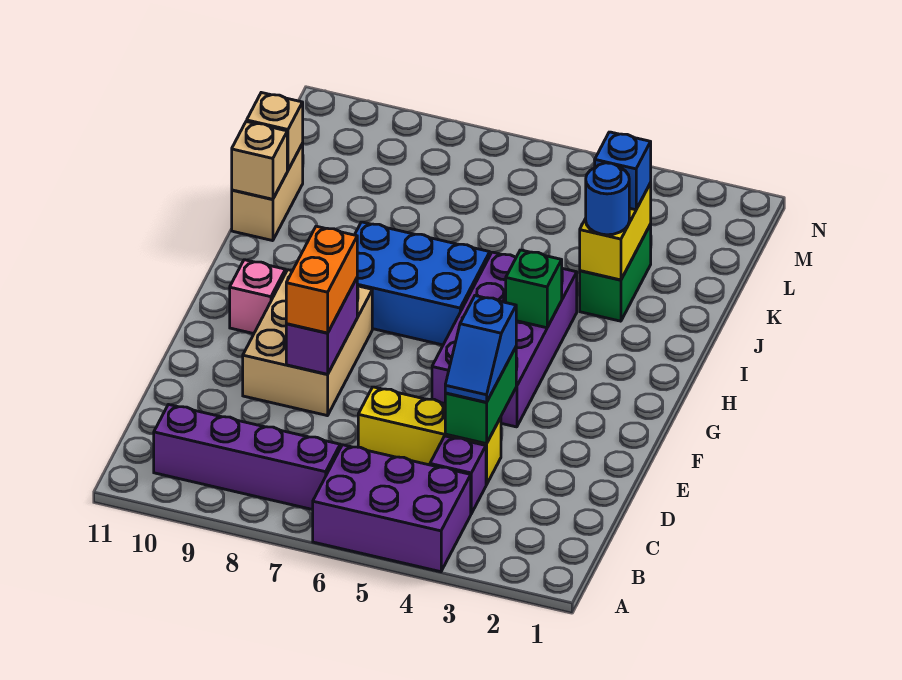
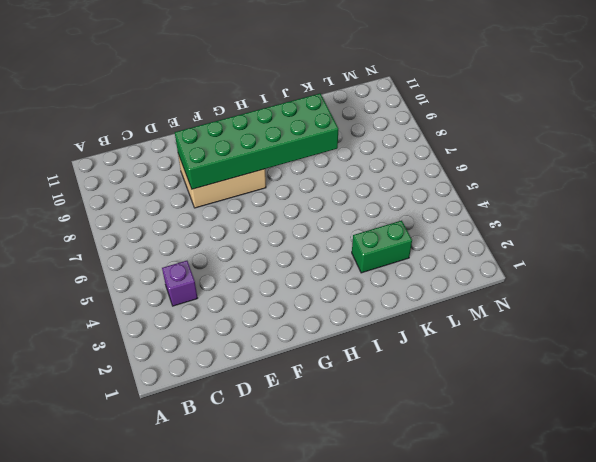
green brick E8:J9 level 2 -> purple brick E8:F8 level 2
none -> purple brick A4:B6 level 1
none -> purple brick B7:B10 level 1
none -> yellow brick D4:D6 level 1

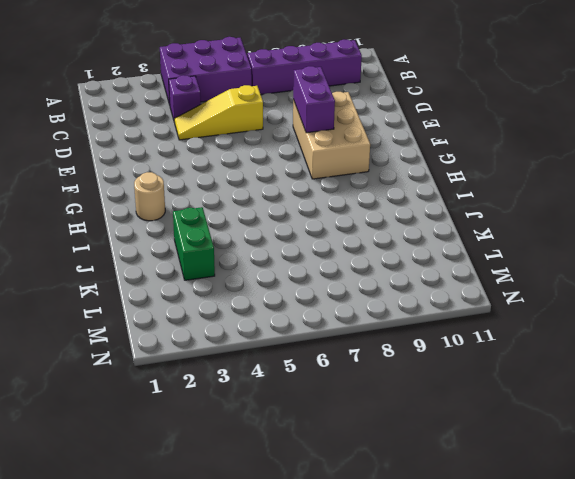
yellow slope D4:D6 level 1 top 6 -> yellow brick D4:D6 level 1
tan round brick H2 level 1 -> none
none -> purple brick F4:I5 level 1
none -> pink brick G10 level 1
none -> blue brick H6:I8 level 1

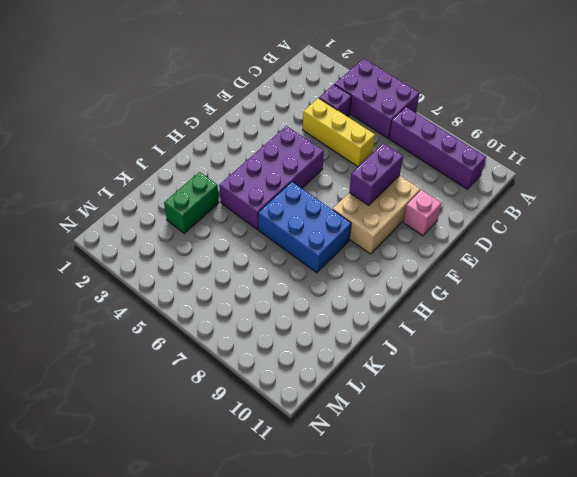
pink brick E10 level 1 -> pink brick G10 level 1
none -> tan brick J11:K11 level 1
none -> green brick D4:E4 level 2
none -> green brick H4 level 2

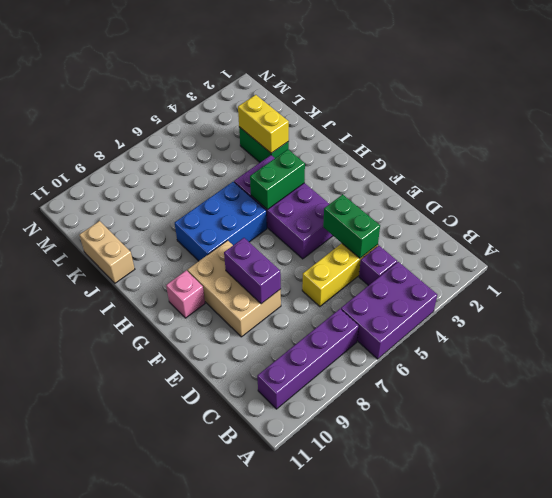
green brick H4:H5 level 2 -> green brick H4 level 2
none -> tan brick J11 level 2
none -> tan brick K11 level 2
none -> blue slope D4:E4 level 3 top E

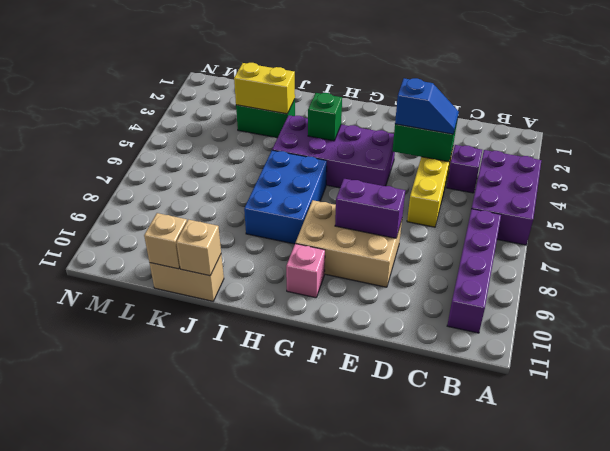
none -> orange brick E8:F8 level 3
none -> blue round brick J3 level 3
none -> blue brick K3 level 3

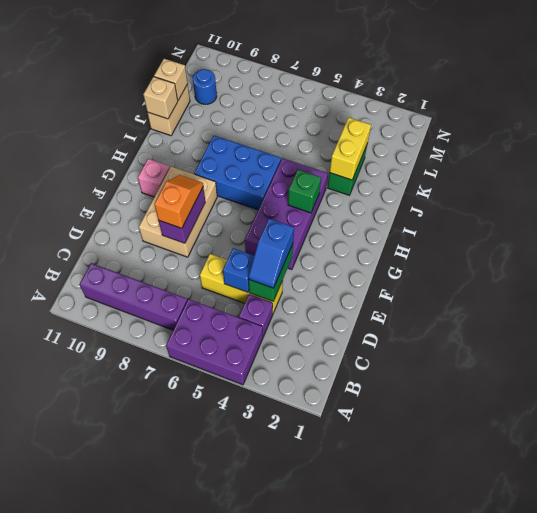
blue brick D5 level 2 -> blue brick K3 level 3
orange slope E8:F8 level 3 top E -> orange brick E8:F8 level 3
blue round brick L10 level 1 -> blue round brick J3 level 3

